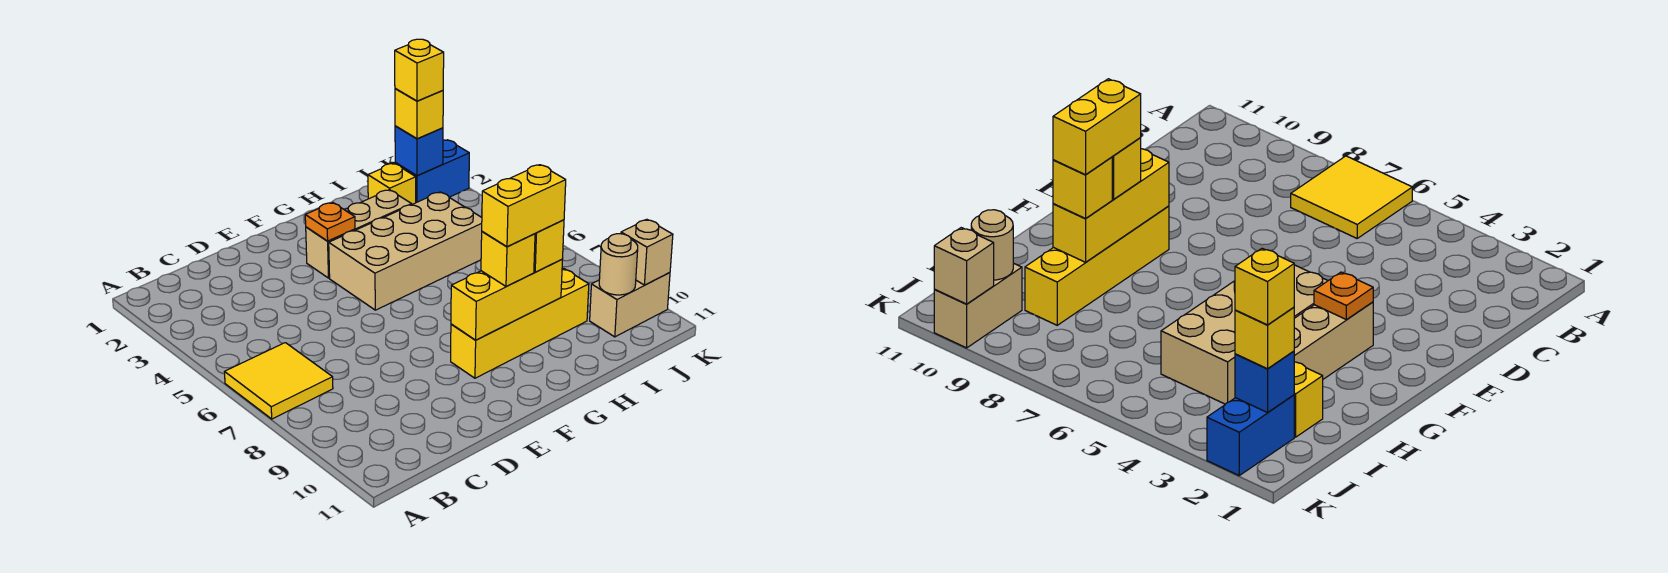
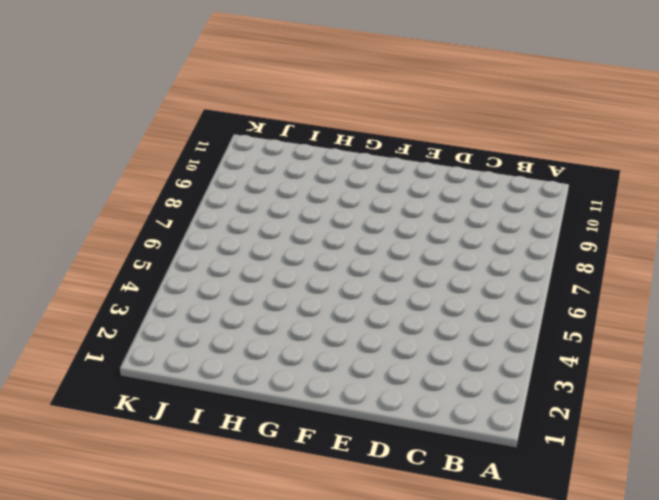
none -> yellow tile A6:B7 level 1
none -> tan brick F3:H3 level 1
none -> tan brick F4:I5 level 1

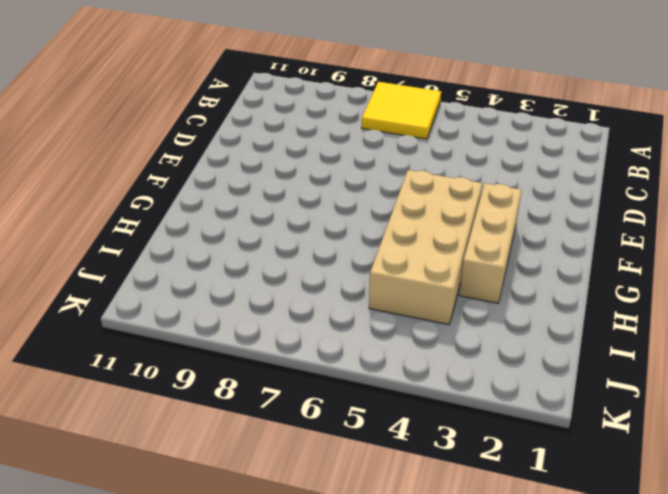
none -> yellow brick F9:I9 level 1
none -> yellow brick I2 level 1
none -> blue brick J2:K2 level 1

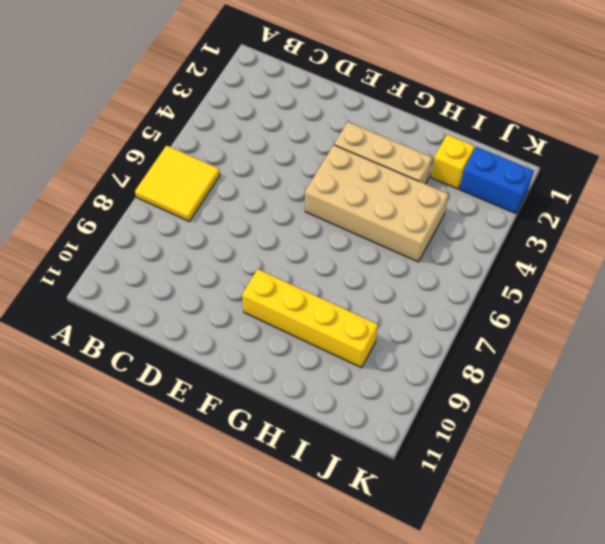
none -> tan brick J10:K10 level 1
none -> orange plate F3 level 2
none -> yellow brick F9:H9 level 2

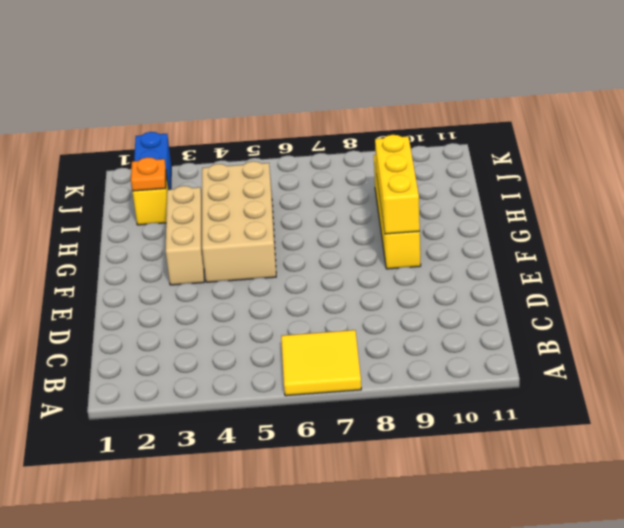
orange plate I2 level 2 -> orange plate F3 level 2
none -> tan brick J10:K10 level 1
none -> blue brick J2 level 2
none -> tan round brick J10 level 2

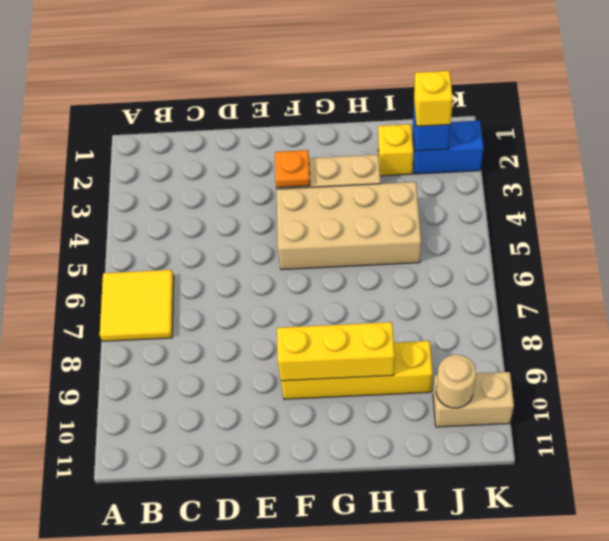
none -> tan brick K10 level 2
none -> yellow brick G9 level 3
none -> yellow brick H9 level 3

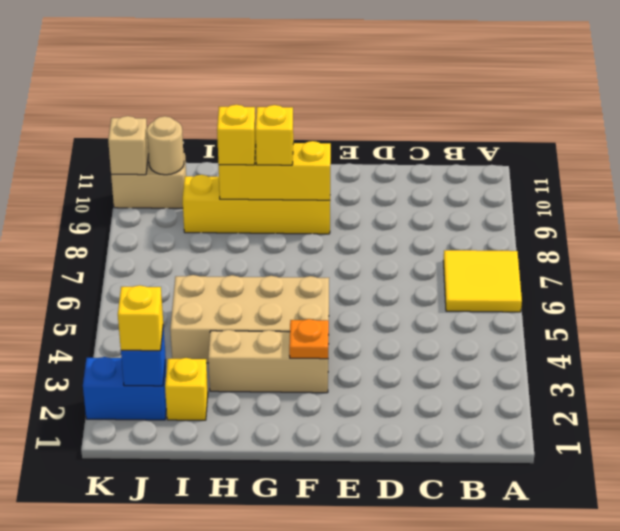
none -> yellow brick G9:H9 level 4
none -> yellow brick J2 level 4

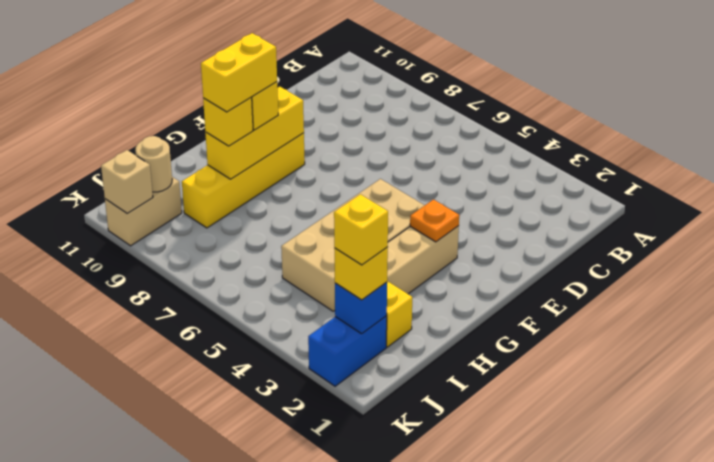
none -> yellow tile A6:B7 level 1

